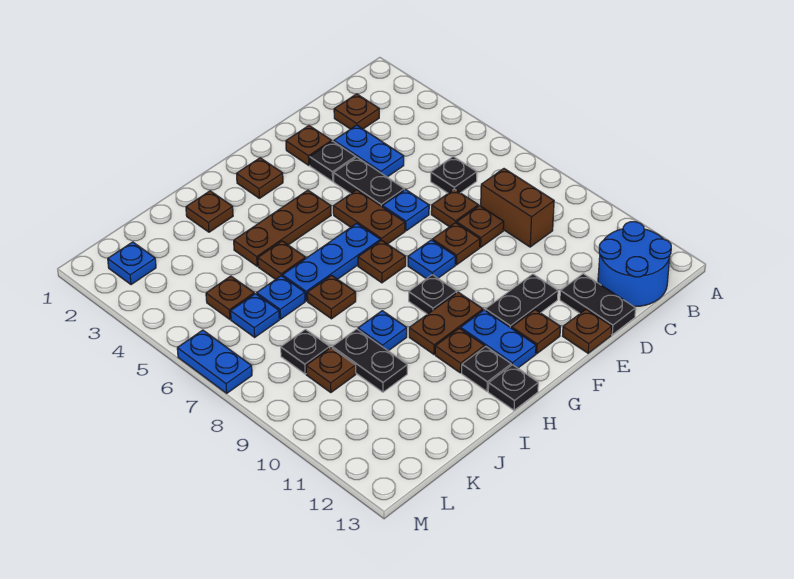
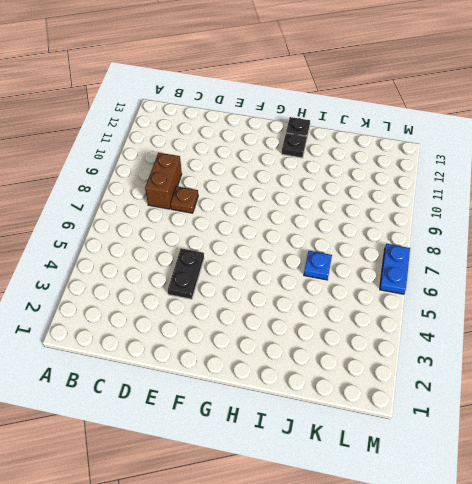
none -> blue round brick B12:C13 level 1
none -> brown plate C2 level 1
none -> black plate C6 level 1
none -> blue plate D3:D4 level 1

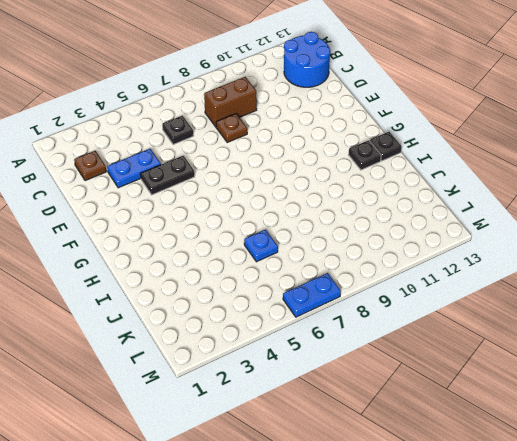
none -> brown plate D7 level 1
none -> black plate D12:D13 level 1
none -> brown plate E2 level 1
none -> black plate E3 level 1

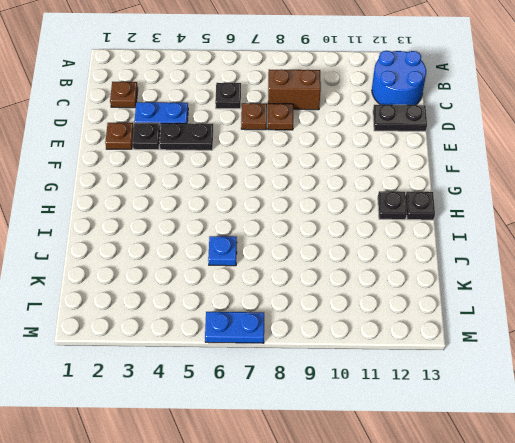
none -> blue plate E6 level 1
none -> brown plate E8 level 1
none -> black plate E11:F11 level 1
none -> brown plate E13 level 1

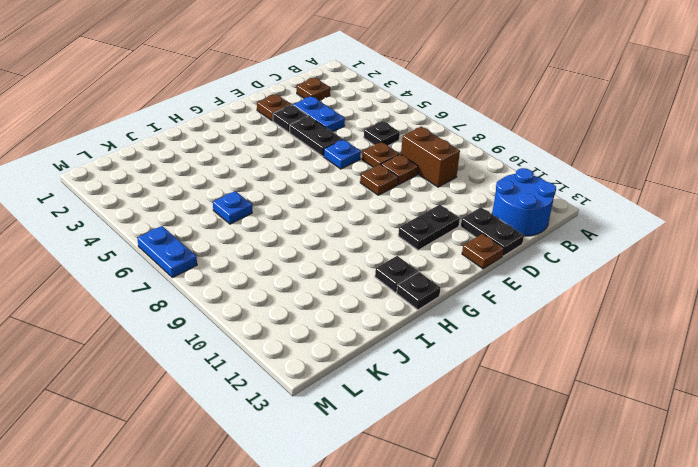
none -> brown plate F5:F6 level 1
none -> blue plate F8 level 1
none -> brown plate F12 level 1
none -> brown plate G2 level 1

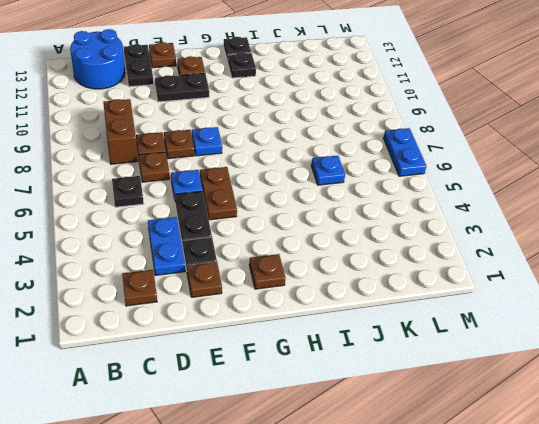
none -> brown plate G4:I4 level 1
none -> blue plate G6:I6 level 1
none -> brown plate G7 level 1
none -> black plate G9 level 1

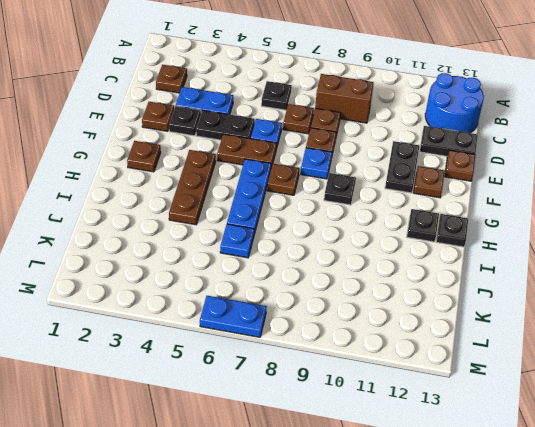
none -> brown plate G10:H10 level 1
none -> blue plate G11:G12 level 1
none -> brown plate H11 level 1
none -> brown plate I2 level 1

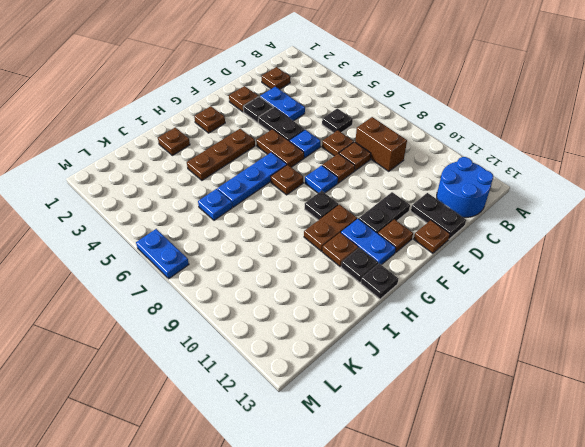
none -> brown plate I5 level 1
none -> brown plate I7 level 1
none -> blue plate I9 level 1
none -> black plate J9:J10 level 1

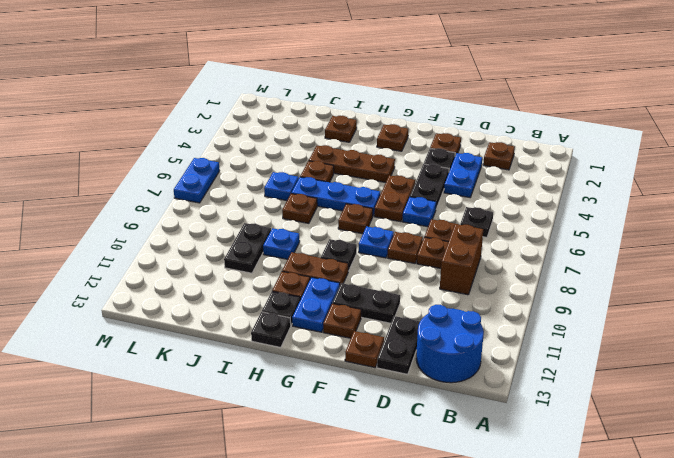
none -> brown plate K5 level 1
none -> blue plate K6 level 1
none -> black plate K8 level 1
none -> brown plate K9 level 1

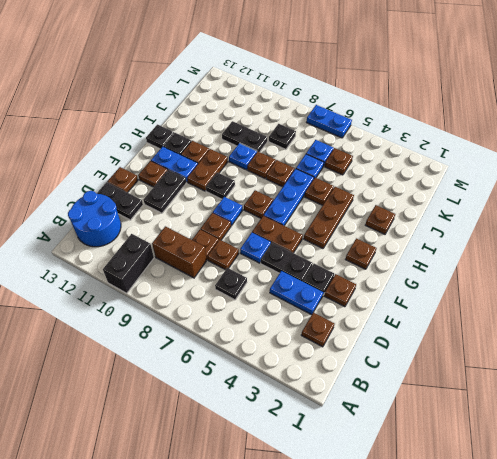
black brick A10:B10 level 1 -> none
brown plate I8 level 1 -> brown plate K9 level 1
none -> blue plate L2 level 1

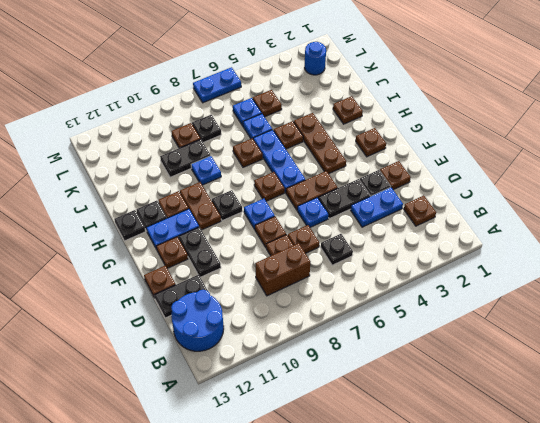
blue round brick L2 level 1 -> blue plate L2 level 1

